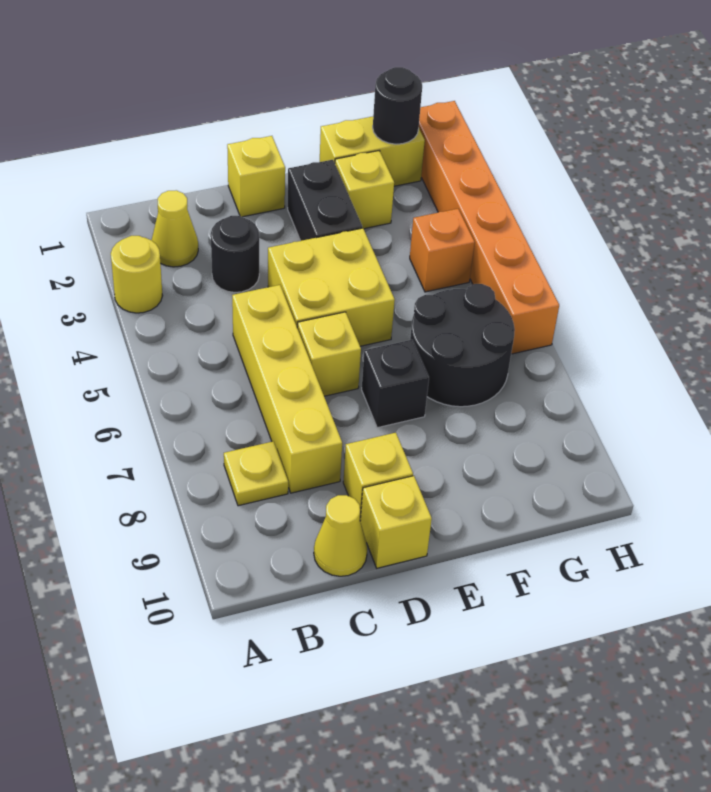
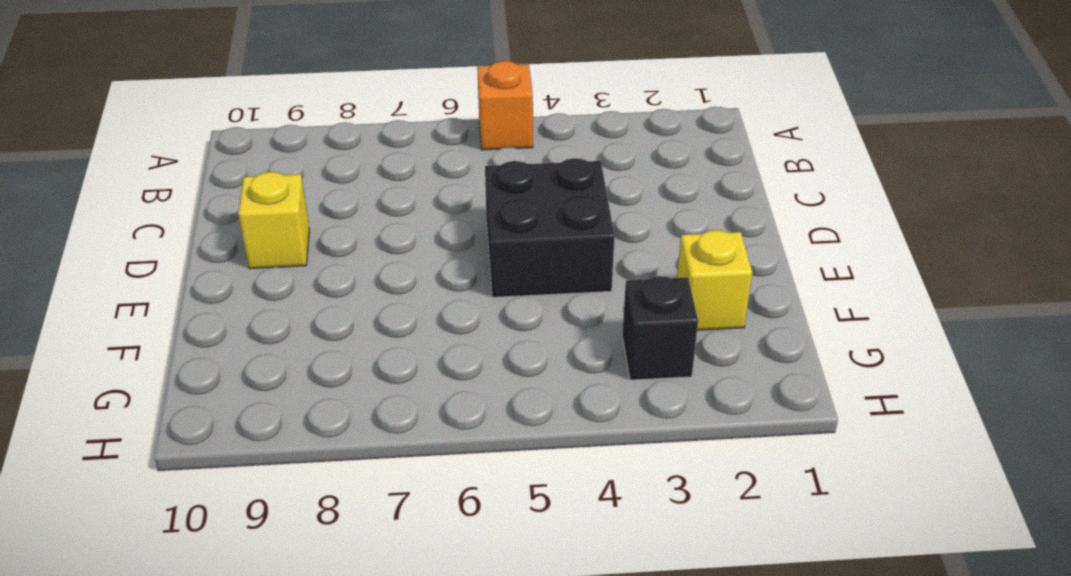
orange brick A5 level 1 -> orange brick G4 level 1
black brick D4:E5 level 1 -> yellow brick D4:E5 level 1
black brick G3 level 1 -> black brick E7 level 1
none -> yellow round brick A3 level 1
none -> yellow cone B2 level 1
none -> yellow plate B8 level 1

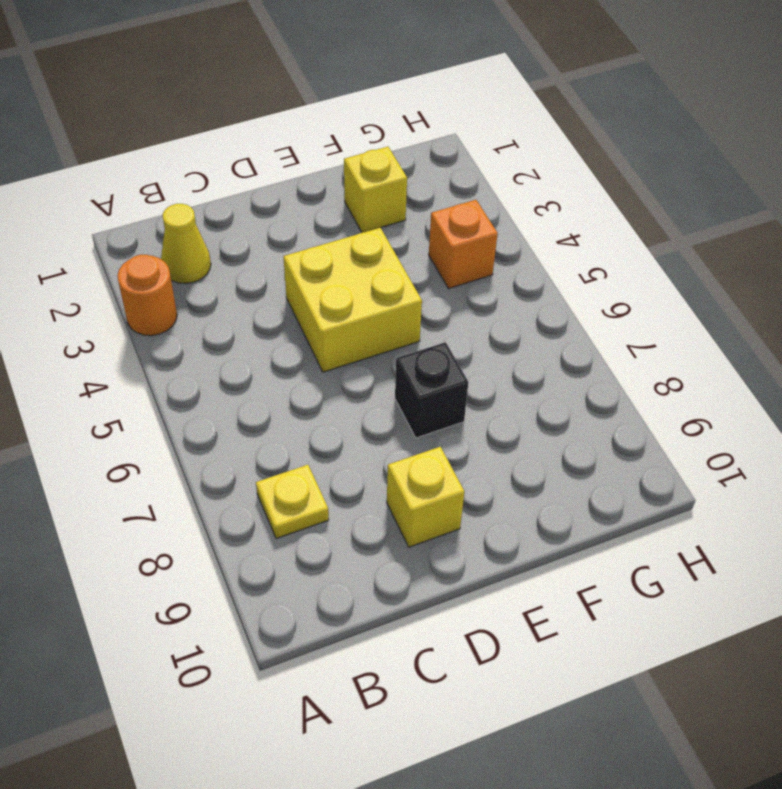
orange round brick A3 level 1 -> yellow round brick A3 level 1
none -> black round brick C3 level 1
none -> yellow brick C5:C8 level 1
none -> yellow cone C10 level 1

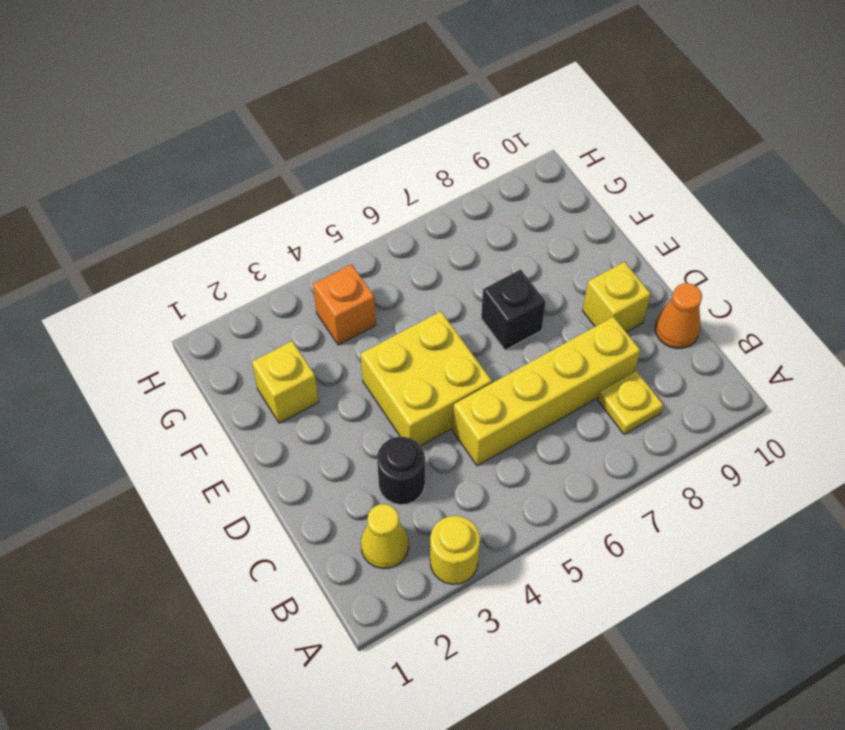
orange cone C10 level 1 -> yellow cone C10 level 1
none -> yellow brick D1 level 1
none -> yellow brick D6 level 1
none -> yellow brick D10 level 1

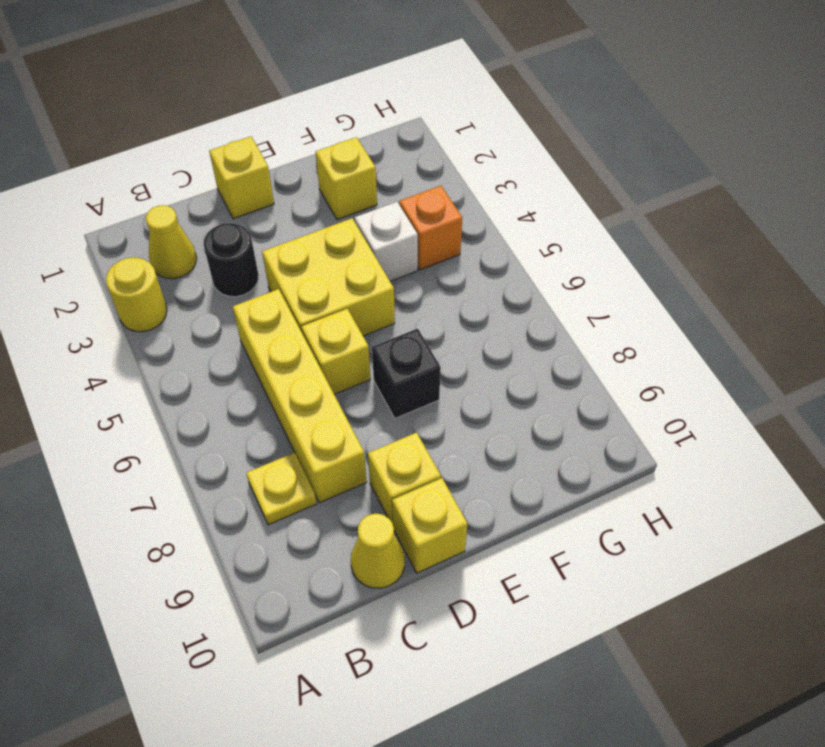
white brick F4 level 1 -> none
none -> black brick E2:E3 level 1
none -> yellow brick F1:G1 level 1
none -> black round brick F6:G7 level 1

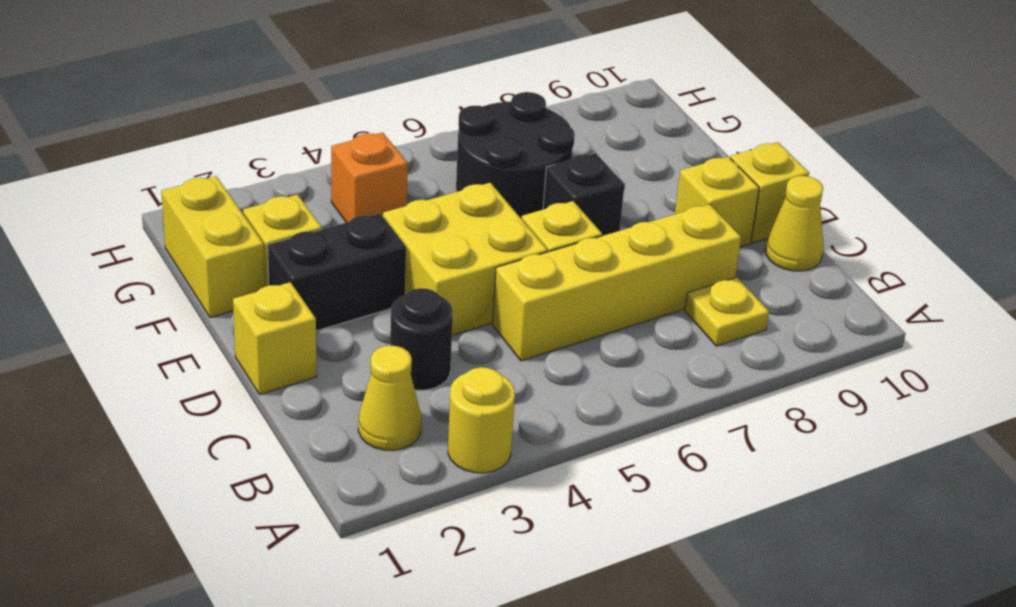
none -> orange brick H1:H6 level 1
none -> black round brick G1 level 2

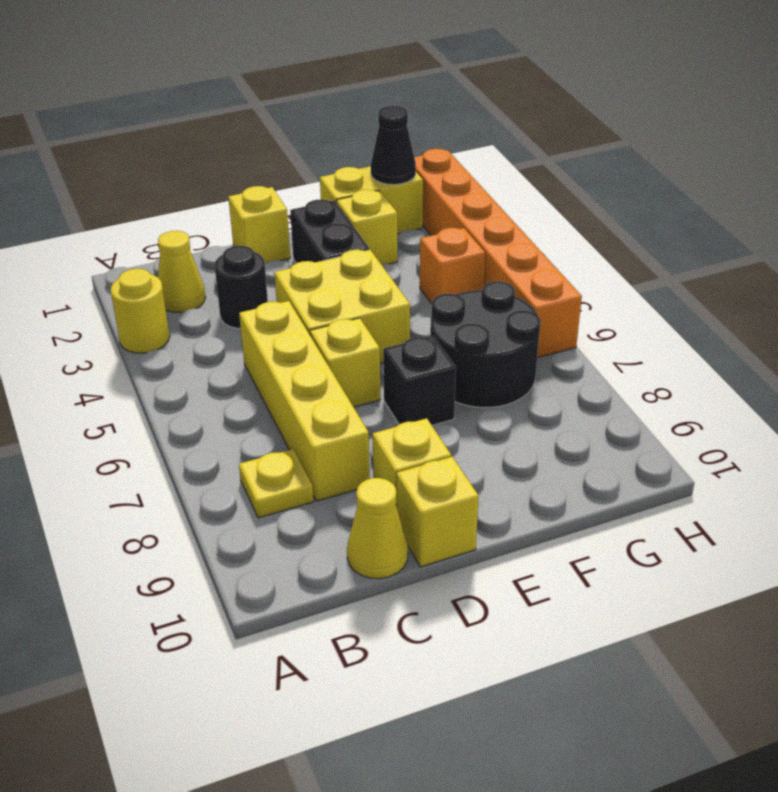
black cone G1 level 2 -> black round brick G1 level 2

